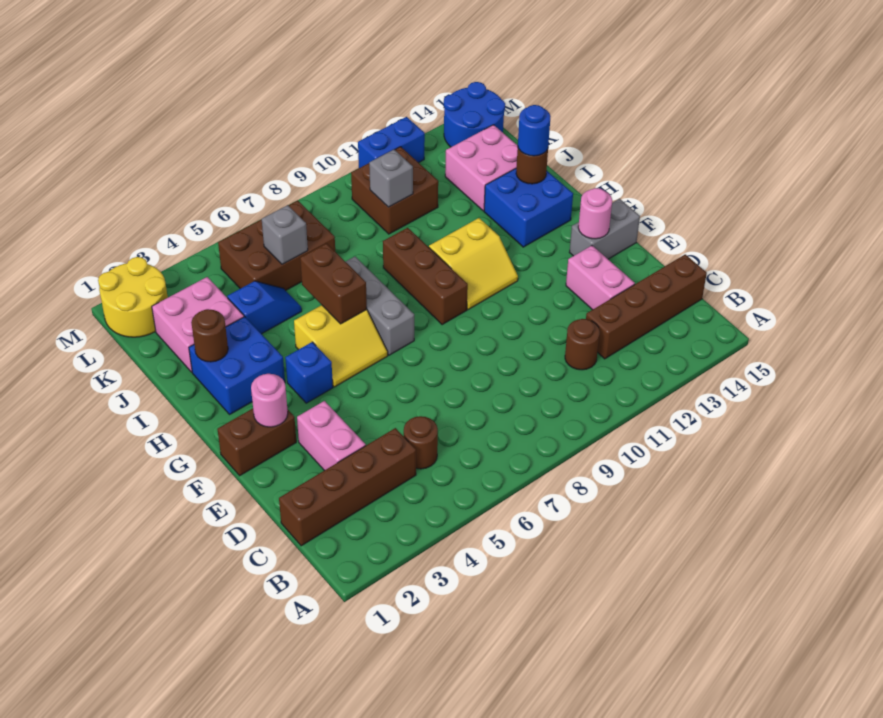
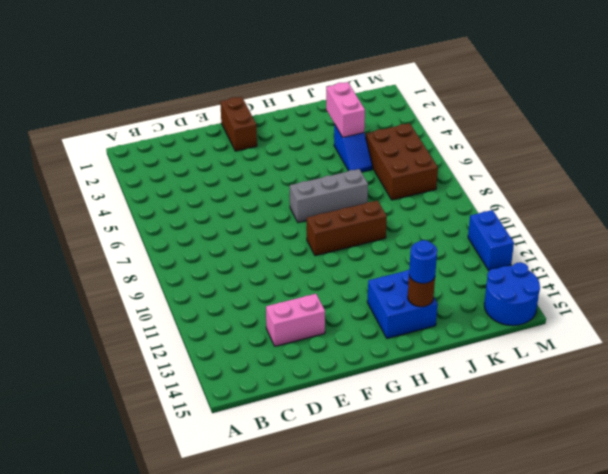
pink brick J3:J4 level 2 -> pink brick D3:E3 level 1
none -> brown brick C1:C4 level 1
none -> brown round brick C5 level 1
none -> brown round brick C11 level 1
none -> brown brick C12:C15 level 1

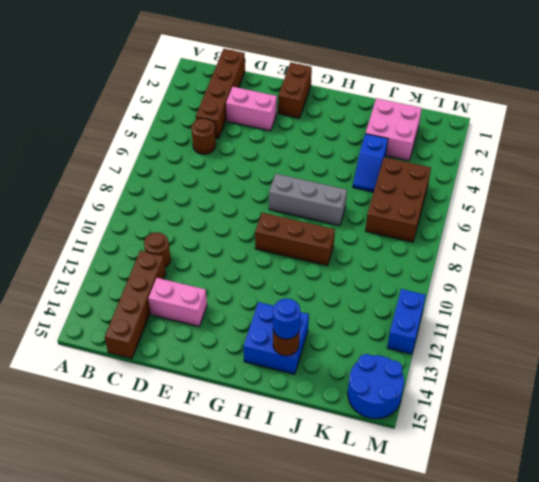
none -> grey brick F14:F15 level 1
none -> blue brick G4 level 1
none -> yellow slope G5:H6 level 1 top H
none -> yellow slope G10:H11 level 1 top H

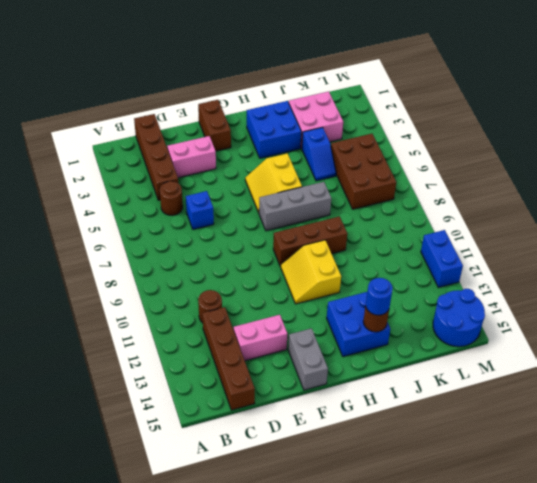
blue brick D6 level 1 -> blue brick G4 level 1
none -> pink brick J13:K14 level 1
none -> brown brick K10:L11 level 1
none -> yellow round brick L1:M2 level 1
none -> pink round brick F2 level 2

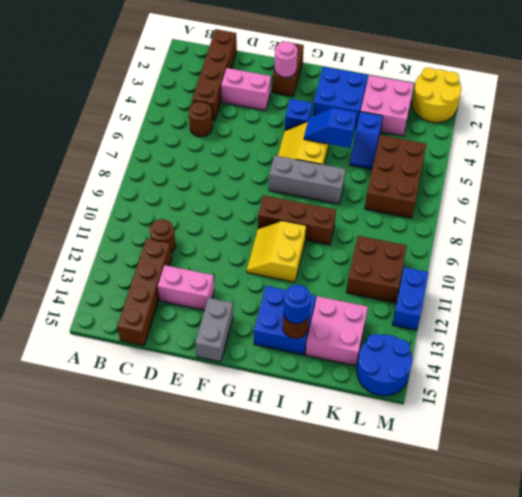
blue slope H5:I5 level 2 top I -> none
none -> pink round brick F14 level 2
none -> brown brick H6:I6 level 2
none -> brown round brick I2 level 2
none -> grey brick K6 level 2

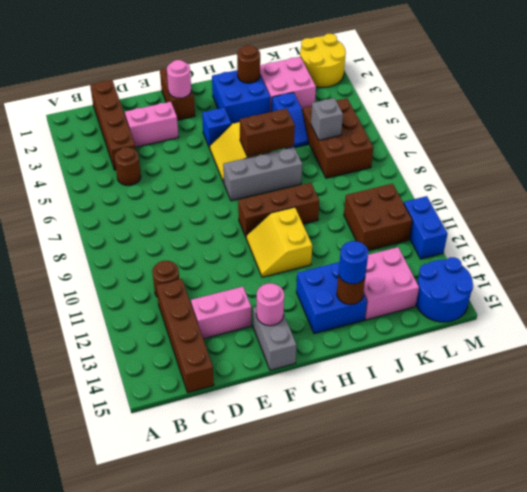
none -> grey brick K10 level 2

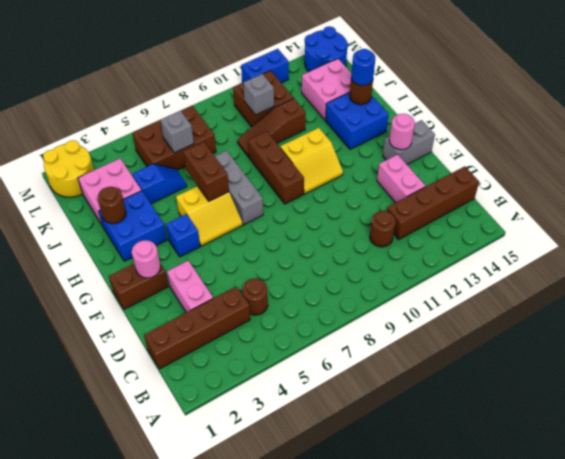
brown slope J9:J11 level 1 top 11 -> none

